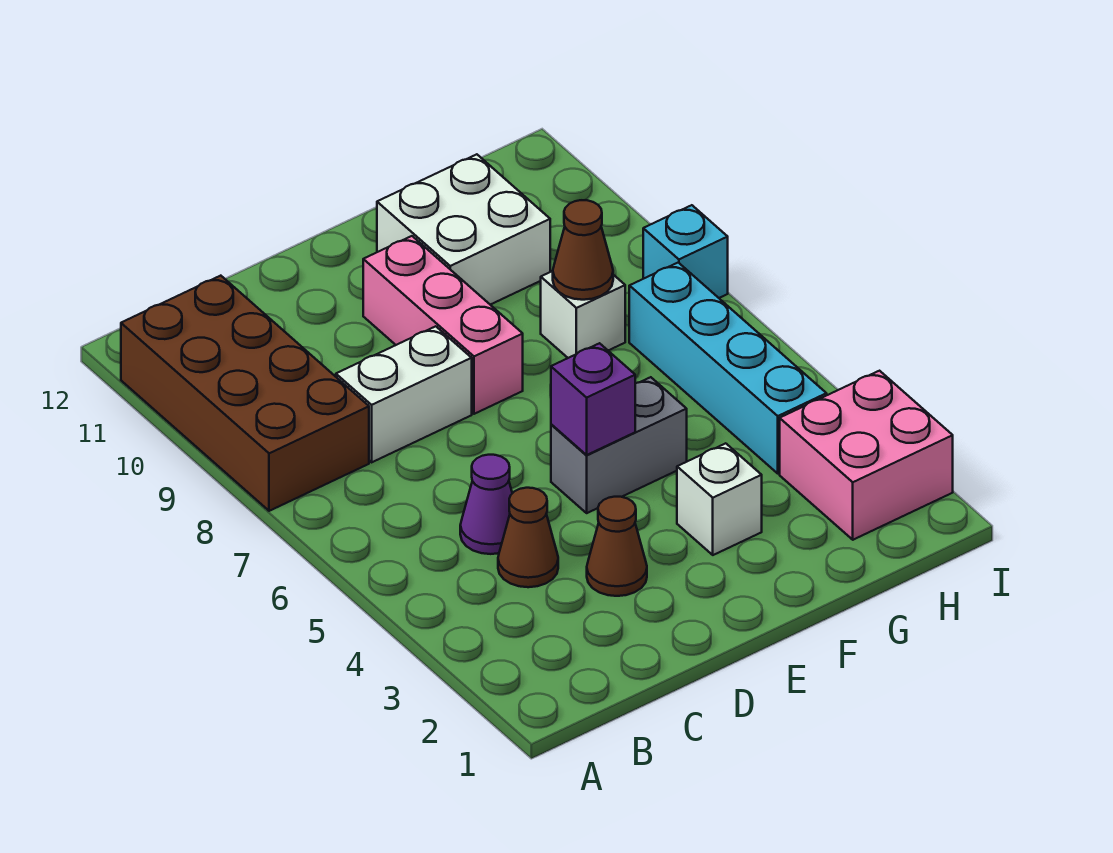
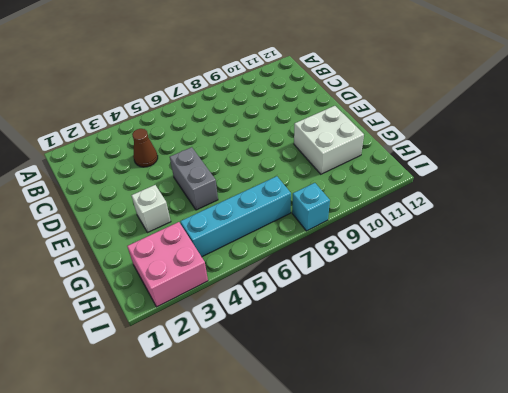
none -> brown brick A8:B11 level 1
none -> purple cone C5 level 1
none -> white brick C8:D8 level 1

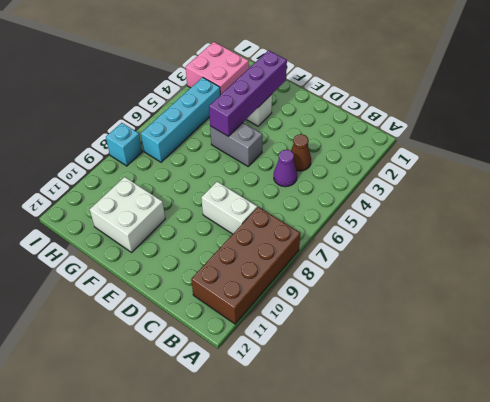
purple brick F2:F5 level 2 -> none
none -> brown cone D3 level 1
none -> pink brick E8:E10 level 1
none -> white brick G8 level 1

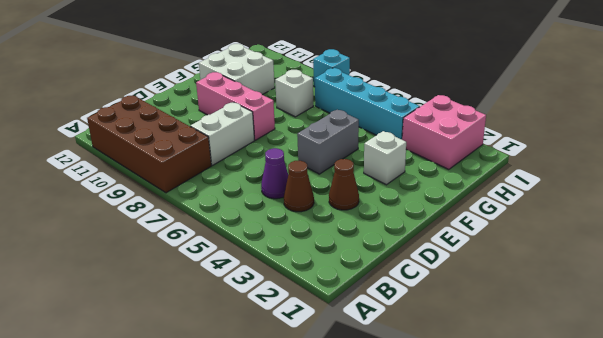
none -> purple brick E5 level 2
none -> brown cone G8 level 2

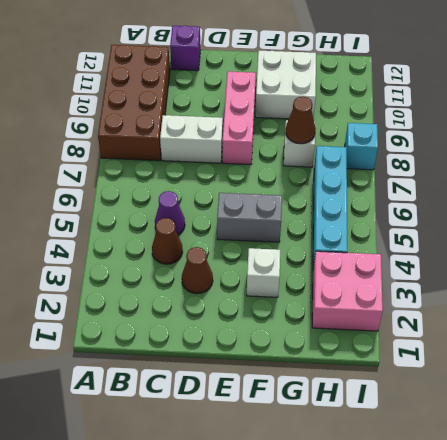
purple brick C12 level 1 -> purple brick E5 level 2

